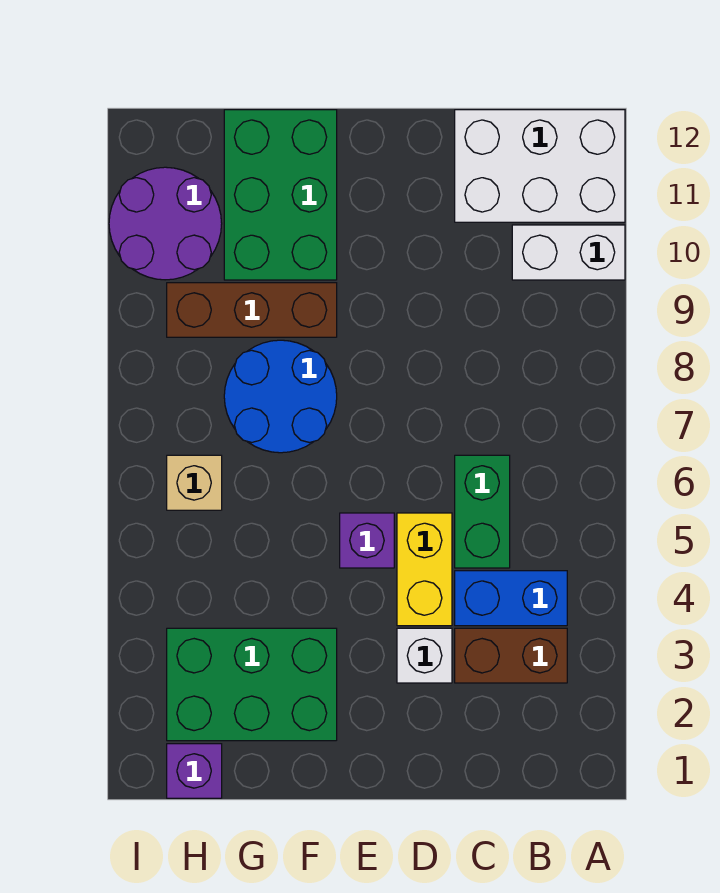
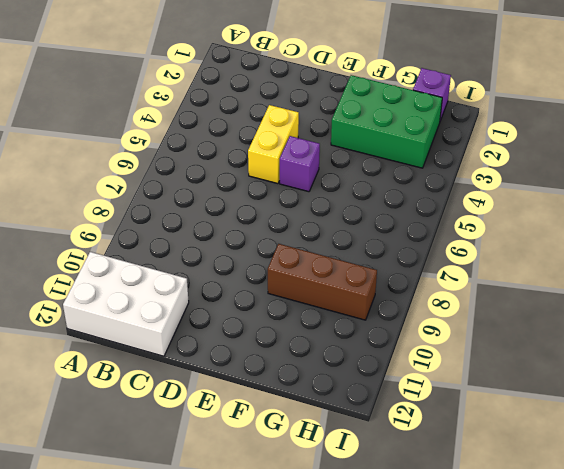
none -> white brick A10:B10 level 1
none -> brown brick B3:C3 level 1
none -> blue brick B4:C4 level 1

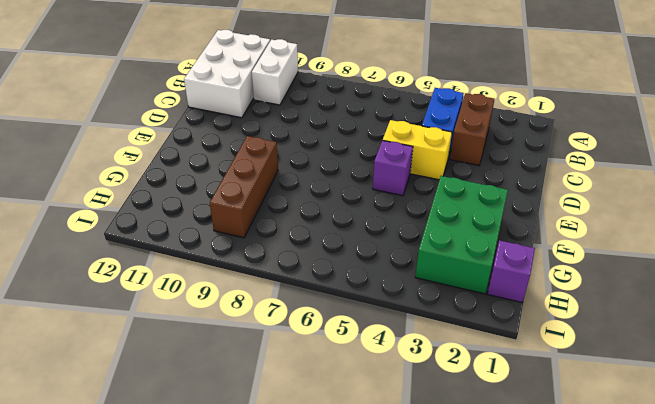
none -> green brick C5:C6 level 1
none -> white brick D3 level 1
none -> blue round brick F7:G8 level 1

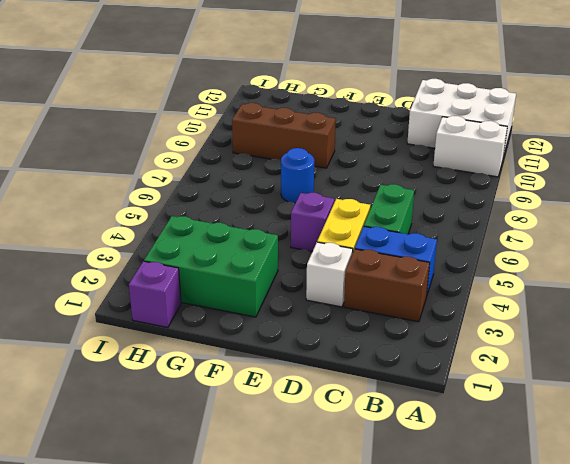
blue round brick F7 level 1 -> blue round brick F7:G8 level 1
none -> green brick F10:G12 level 1
none -> tan brick H6 level 1
none -> purple round brick H10:I11 level 1

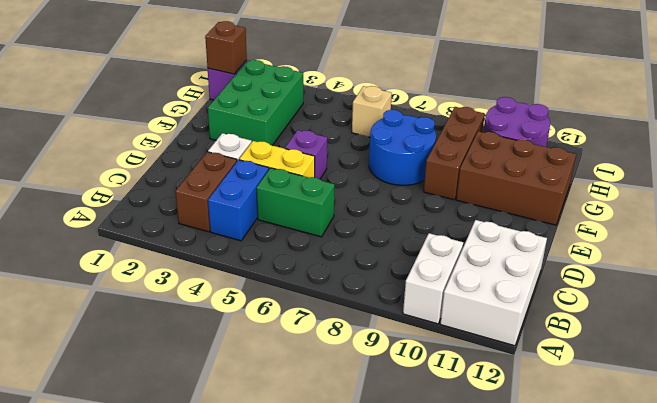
brown brick F10:G12 level 1 -> green brick F10:G12 level 1
brown brick H1 level 2 -> none

